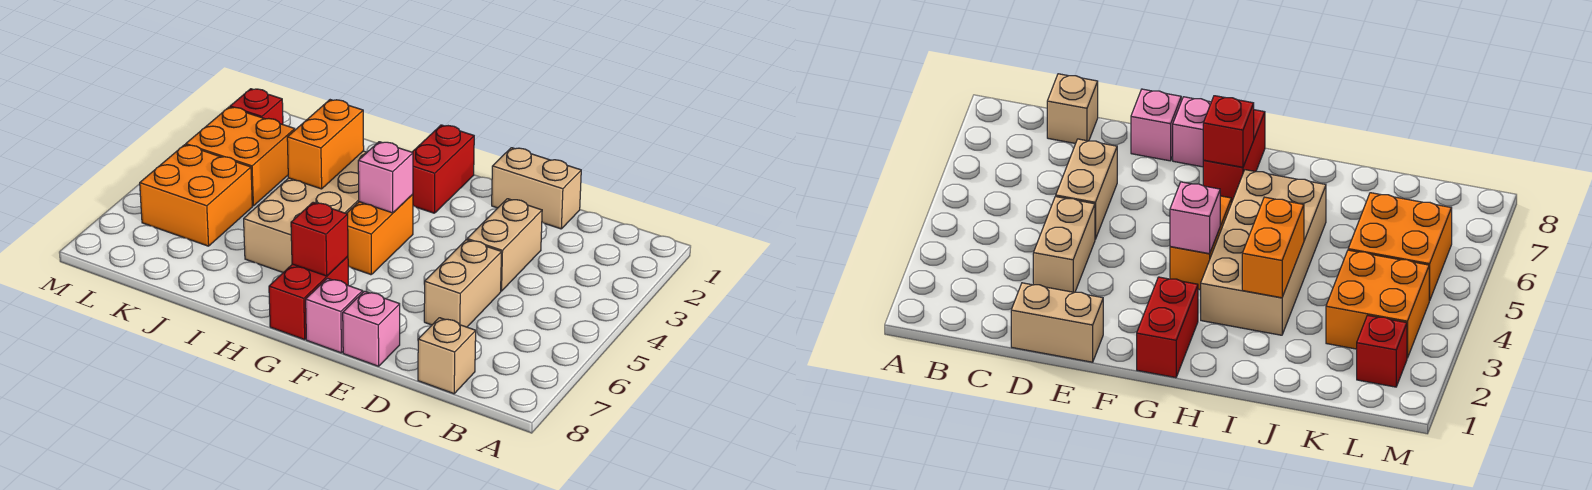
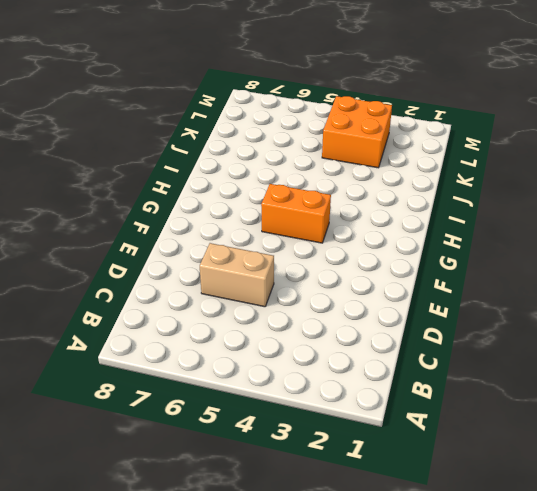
none -> tan brick C8 level 1
none -> tan brick D1:E1 level 1
none -> tan brick D3:D4 level 1

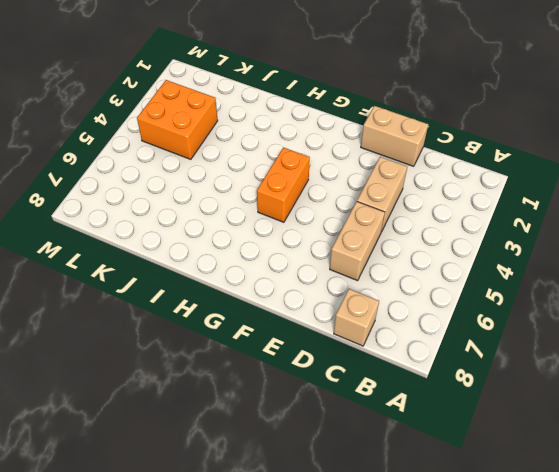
none -> pink brick E8 level 1
none -> pink brick F8 level 1
none -> red brick G1:G2 level 1

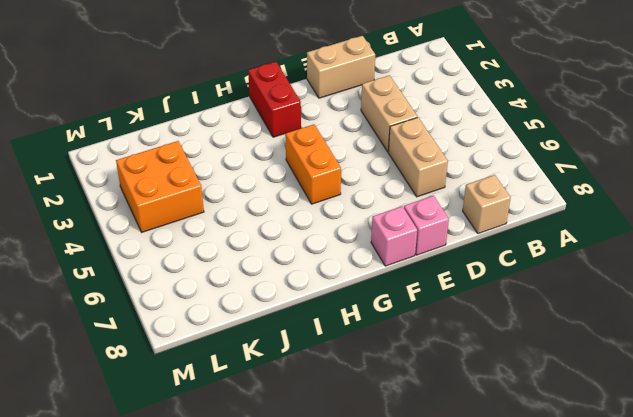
none -> red brick G7:G8 level 1
none -> tan brick H3:I6 level 1
none -> orange brick K5:L6 level 1

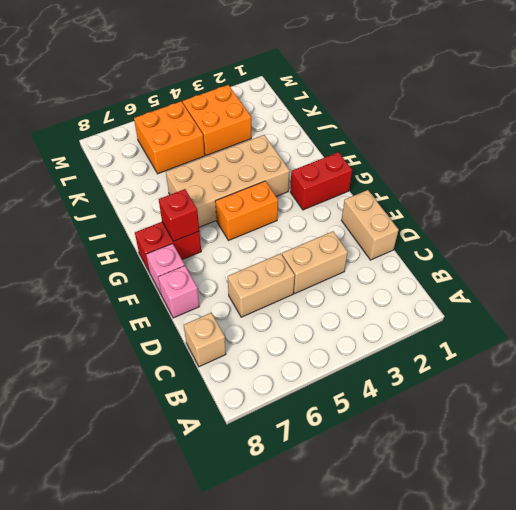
none -> red brick L2 level 1
none -> pink brick G4 level 2
none -> orange brick I3:I4 level 2

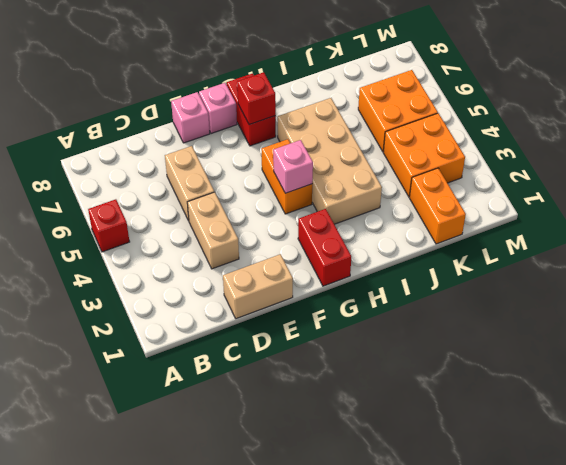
red brick A5 level 1 -> red brick L2 level 1
orange brick K1:K2 level 1 -> orange brick I3:I4 level 2
none -> tan brick C8 level 1

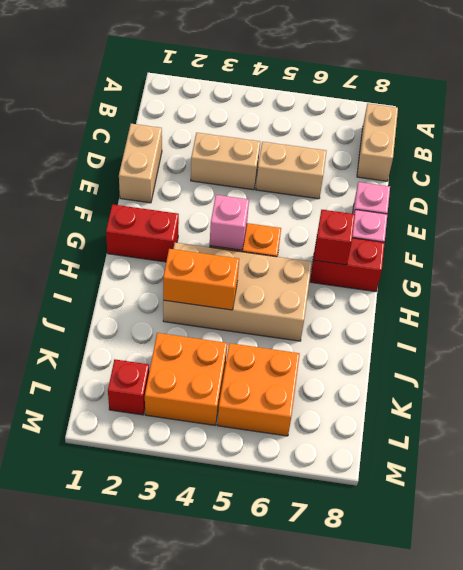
tan brick B8:C8 level 1 -> tan brick C8 level 1

